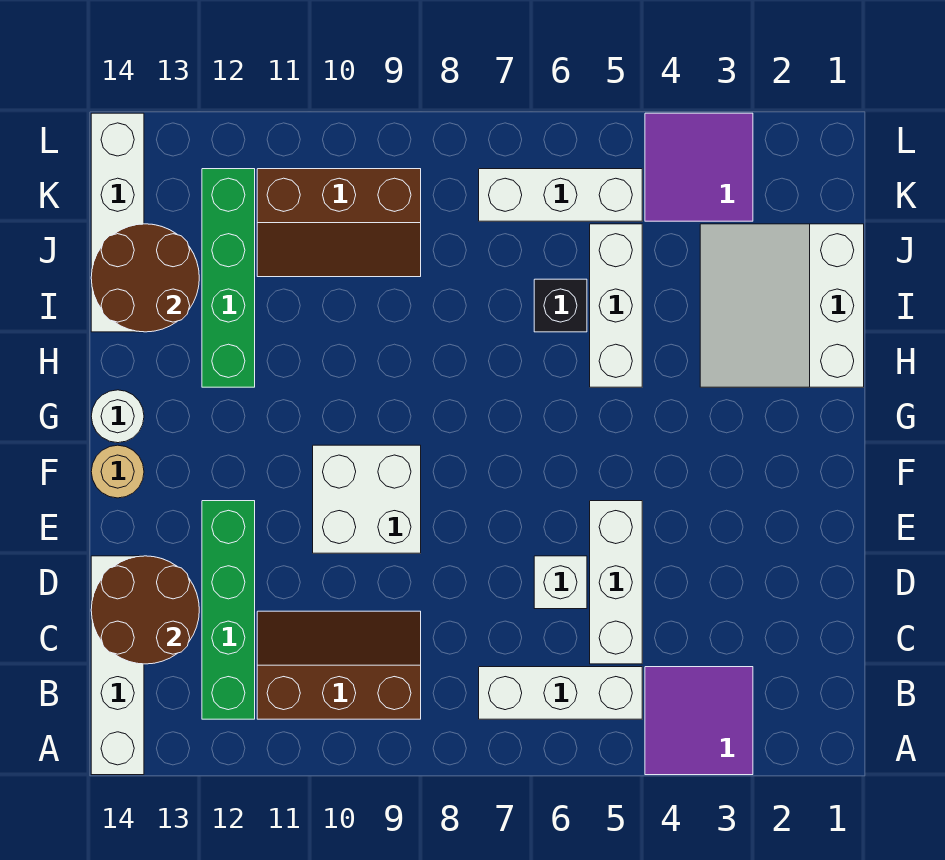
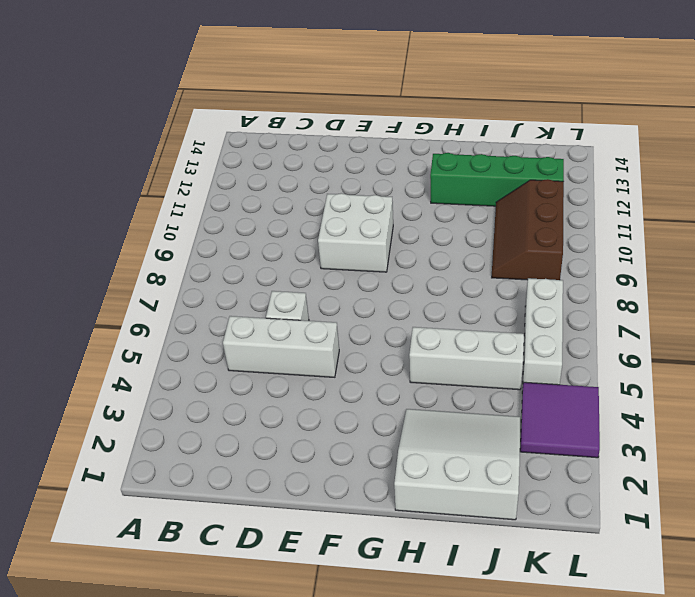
none -> purple tile A3:B4 level 1
none -> white brick A14:D14 level 1
none -> white brick B5:B7 level 1

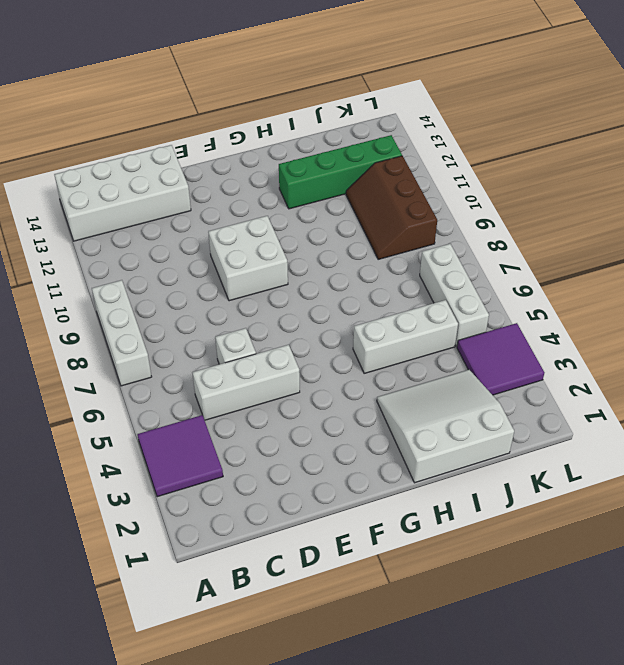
white brick A7:A9 level 1 -> white brick B5:B7 level 1
white brick A13:D14 level 1 -> white brick A14:D14 level 1
none -> brown slope B9:C11 level 1 top B
none -> green brick B12:E12 level 1
none -> tan round brick F14 level 1

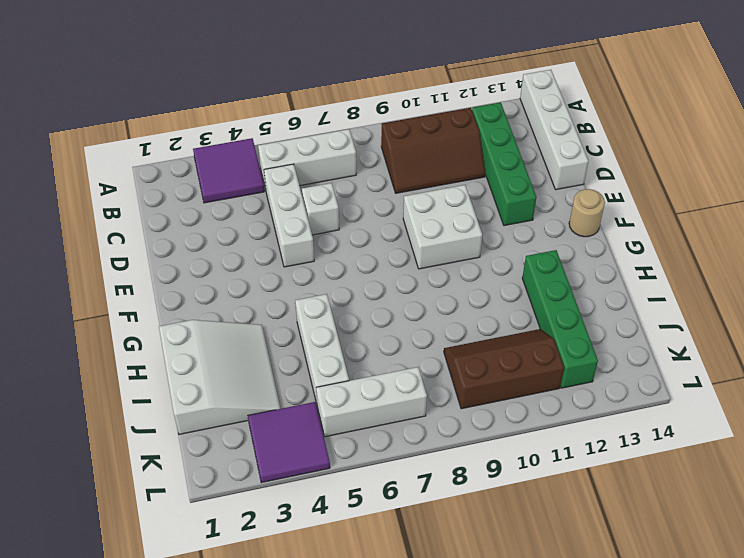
none -> white round brick G14 level 1
none -> black brick I6 level 1
none -> white brick I14:L14 level 1

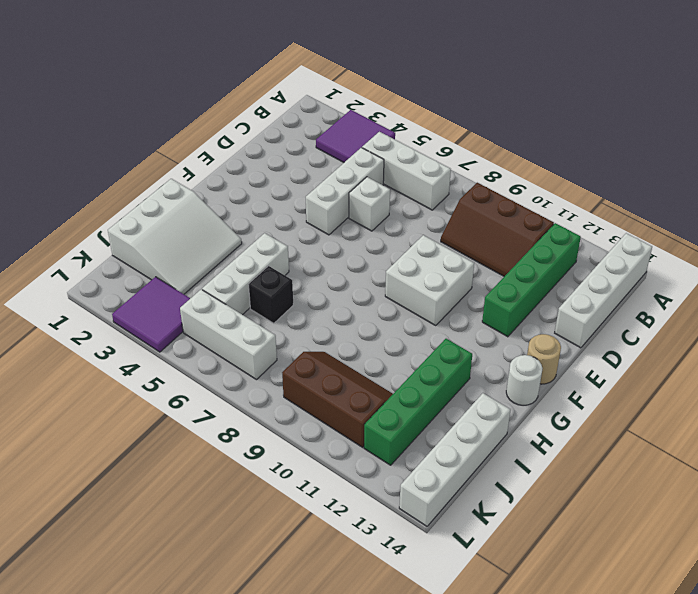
none -> brown round brick C13:D14 level 2
none -> brown round brick I13:J14 level 2

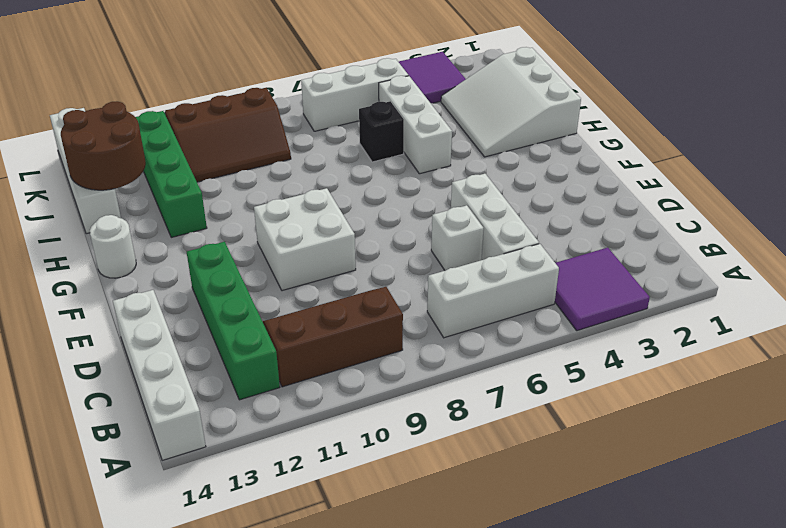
none -> tan round brick F14 level 1
none -> brown round brick C13:D14 level 2

